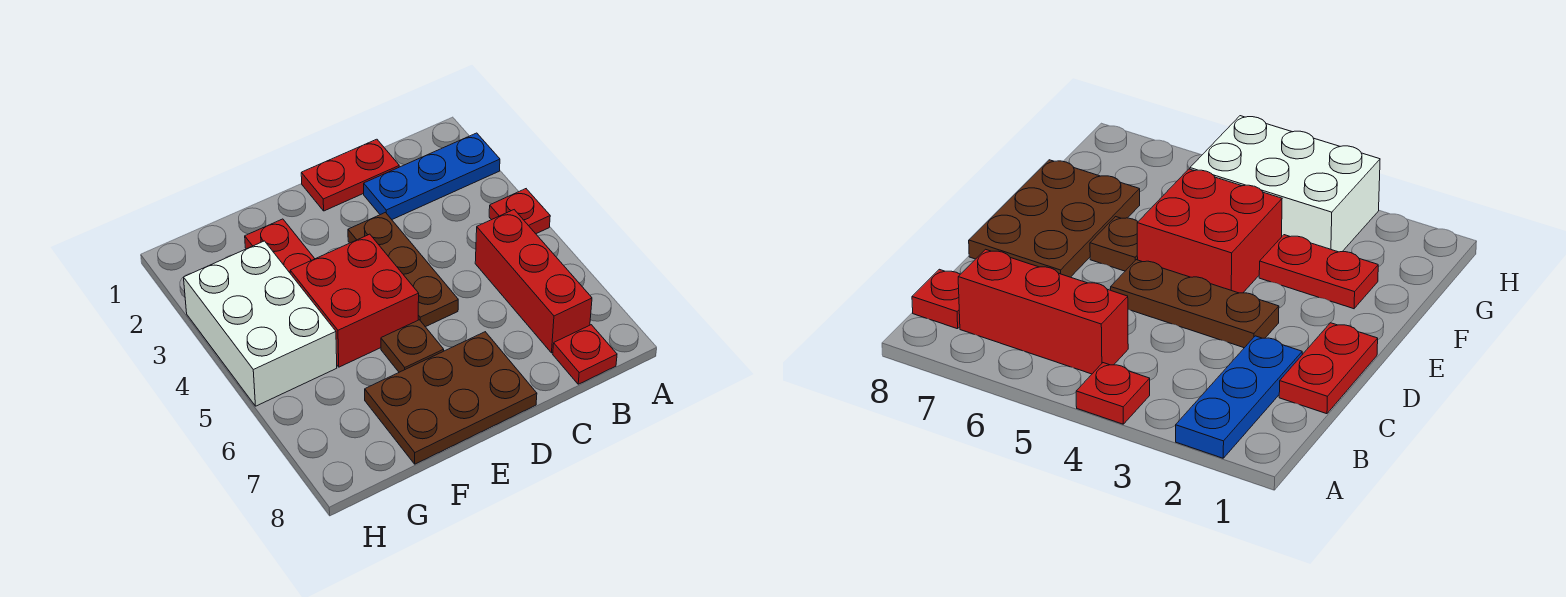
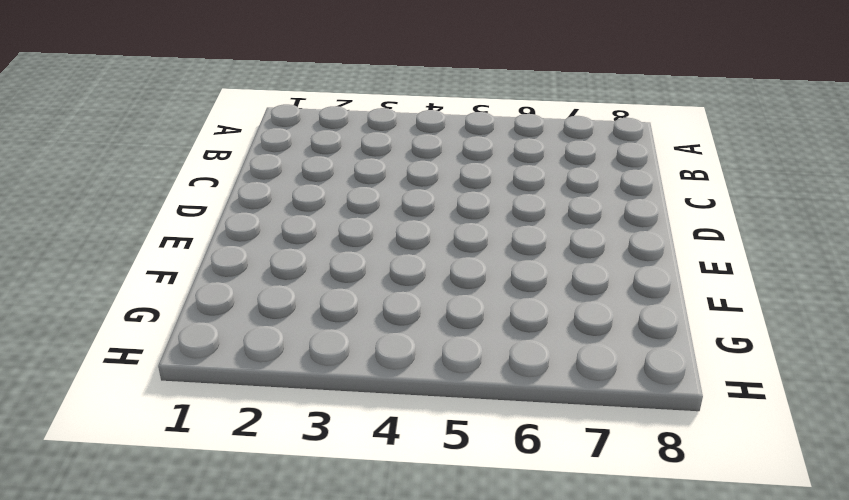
none -> blue plate A2:C2 level 1
none -> red plate A4 level 1

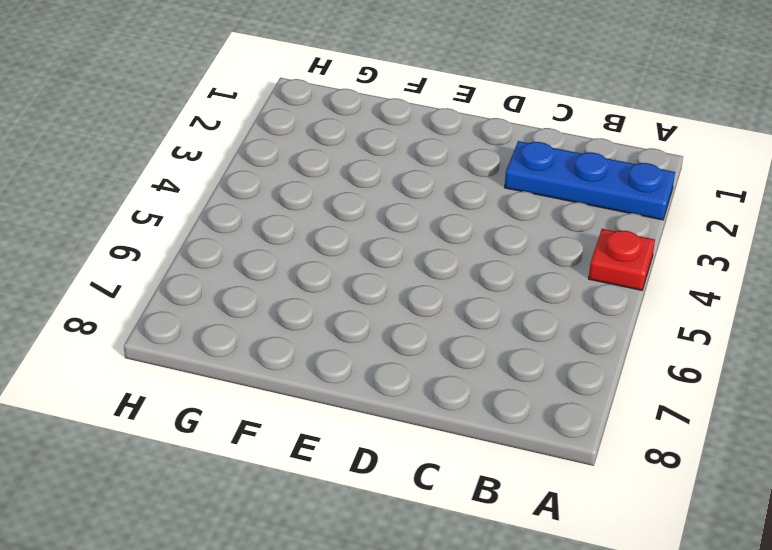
none -> red brick B5:B7 level 1
none -> red plate B8 level 1

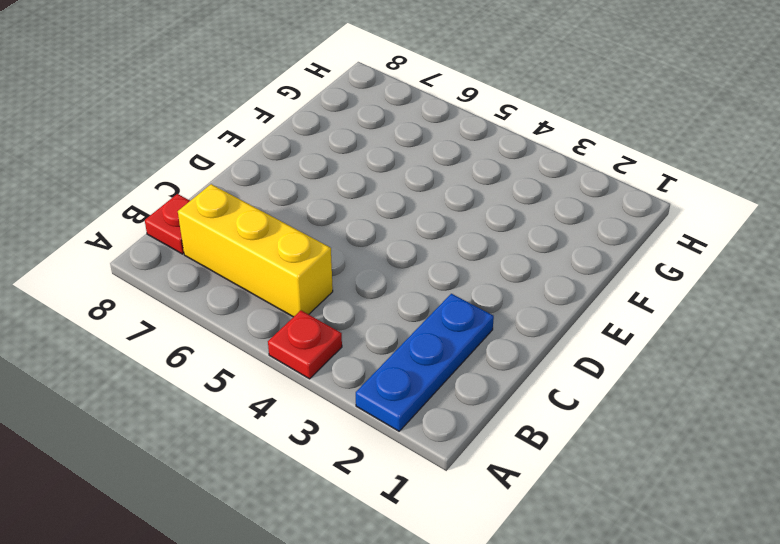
yellow brick B5:B7 level 1 -> red brick B5:B7 level 1
none -> red plate C1:D1 level 1
none -> brown plate D3:D5 level 1

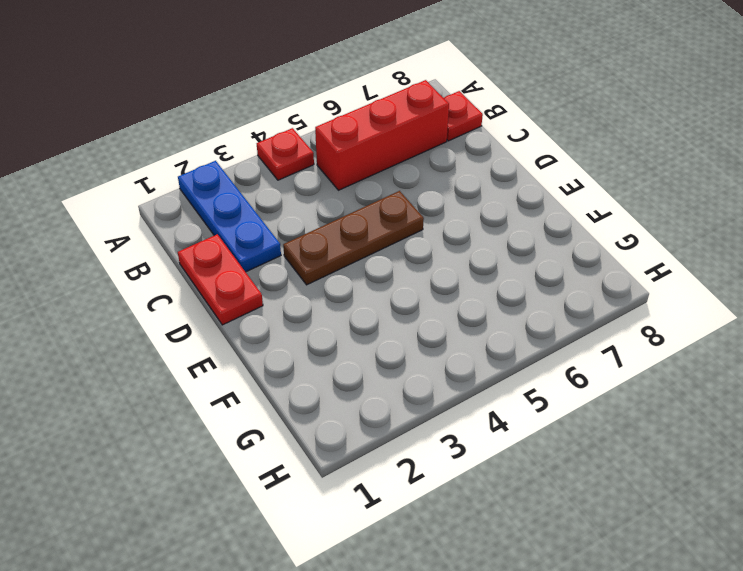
none -> brown plate D7:F8 level 1
none -> red brick E4:F5 level 1

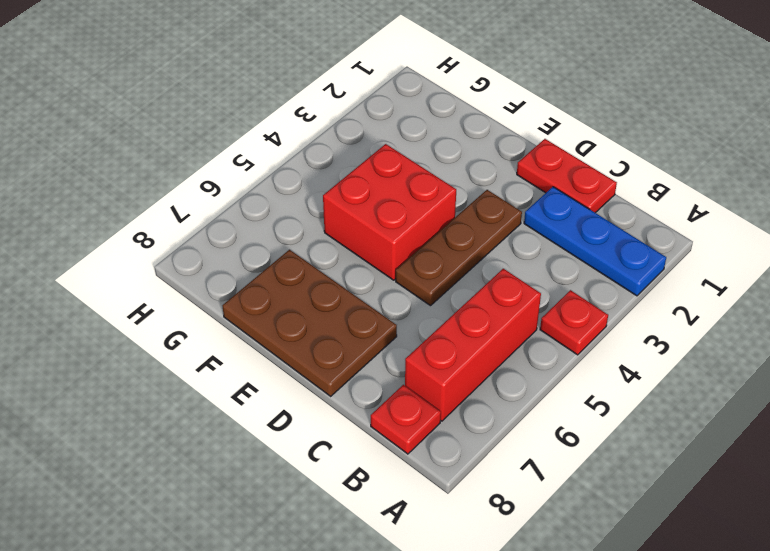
none -> brown plate E6 level 1
none -> red plate F2:F3 level 1

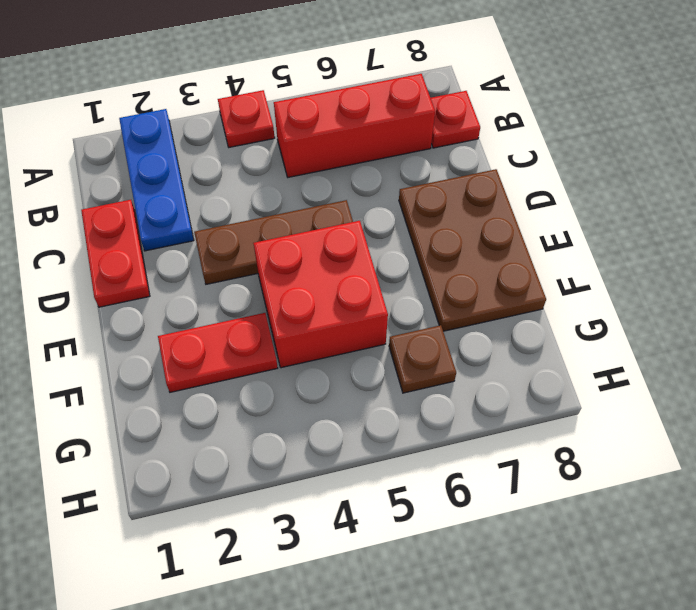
brown plate G6 level 1 -> brown plate E6 level 1
none -> white brick G3:H5 level 1

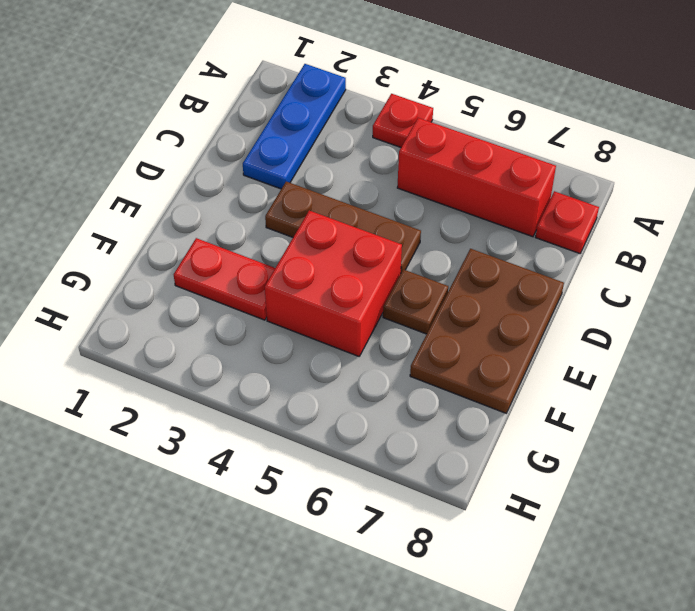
none -> red plate C1:D1 level 1
none -> white brick G3:H5 level 1

